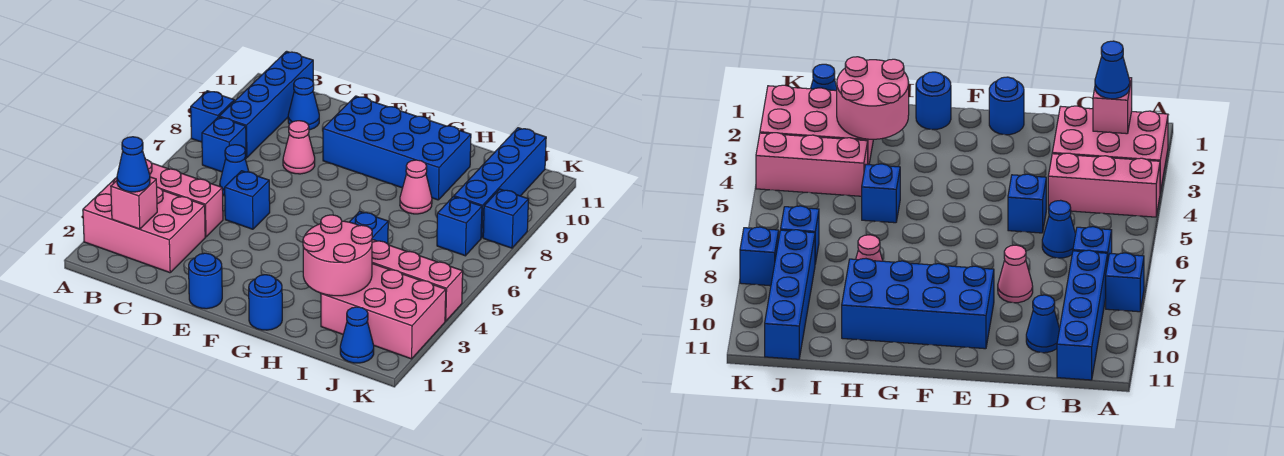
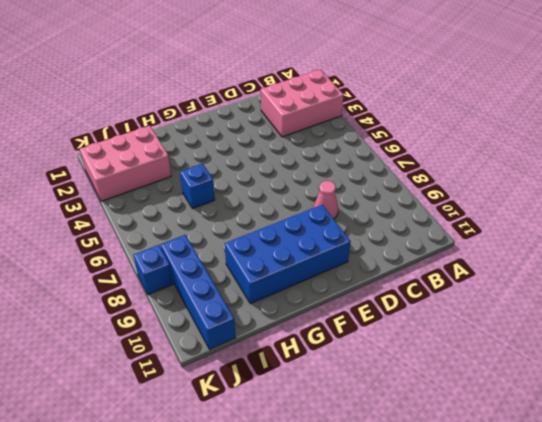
none -> pink brick A4:C4 level 1
none -> blue brick A8 level 1
none -> blue brick B7 level 1

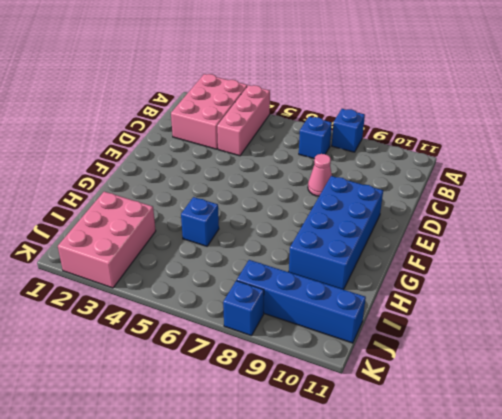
none -> blue brick B8:B11 level 1
none -> blue cone C6 level 1
none -> blue cone C10 level 1

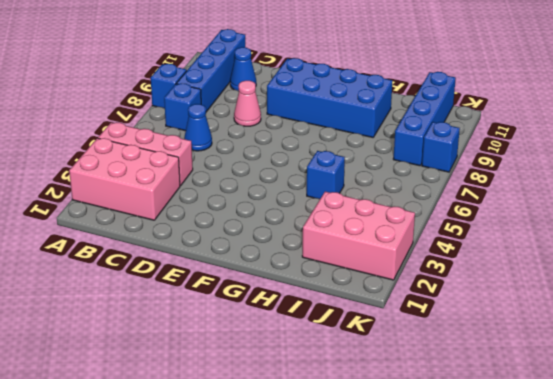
none -> blue brick D5 level 1
none -> blue round brick E1 level 1
none -> blue round brick G1 level 1

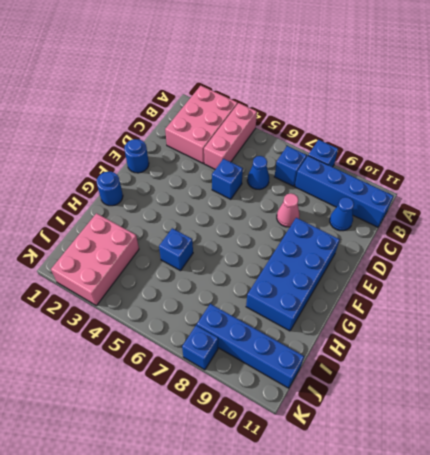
none -> pink cone H8 level 1
none -> pink brick I4:K4 level 1
none -> blue cone J1 level 1

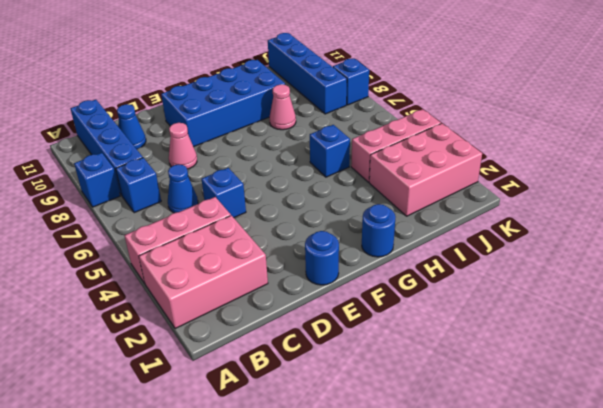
none -> blue cone J1 level 1
none -> blue brick J7 level 1
none -> pink brick B2 level 2

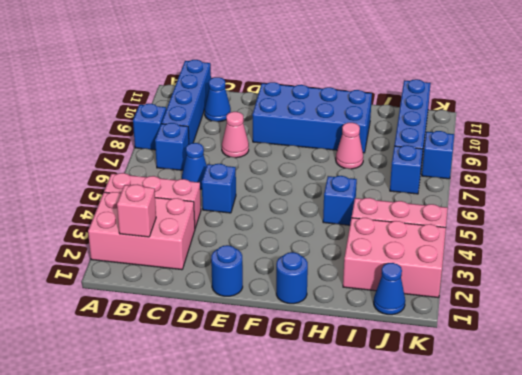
none -> pink round brick H2:I3 level 2
none -> blue cone B2 level 3

